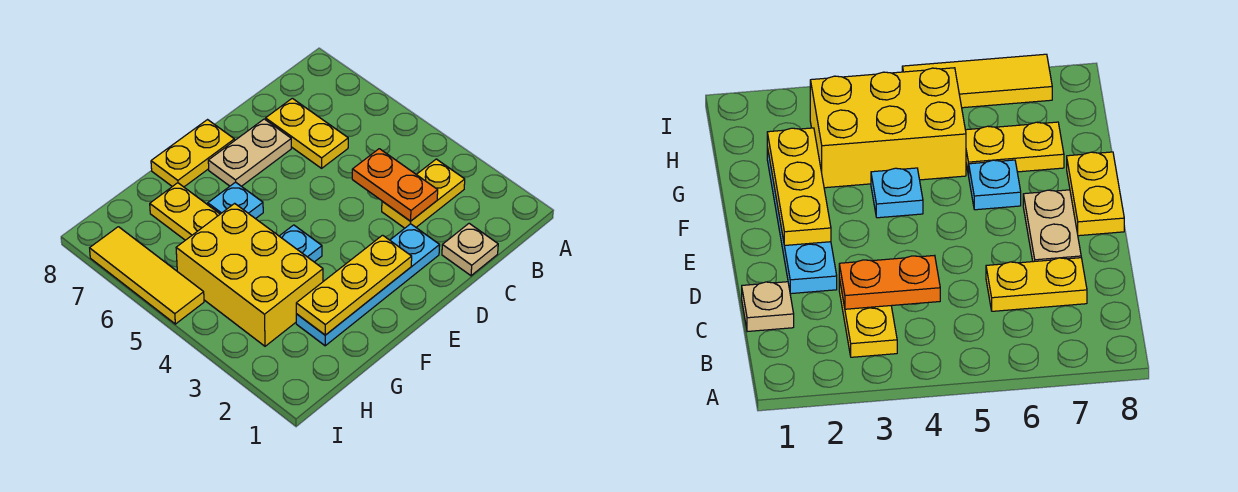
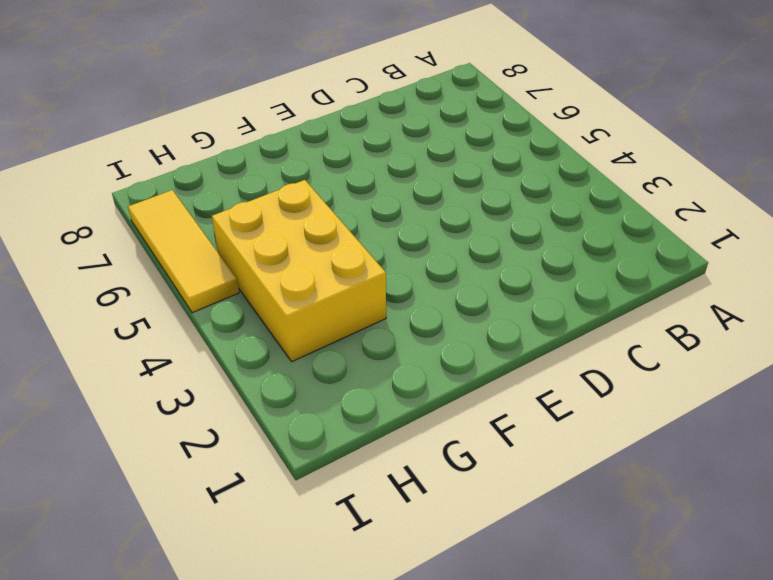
none -> yellow plate B3:C3 level 1
none -> tan plate C1 level 1
none -> yellow plate C6:C7 level 1

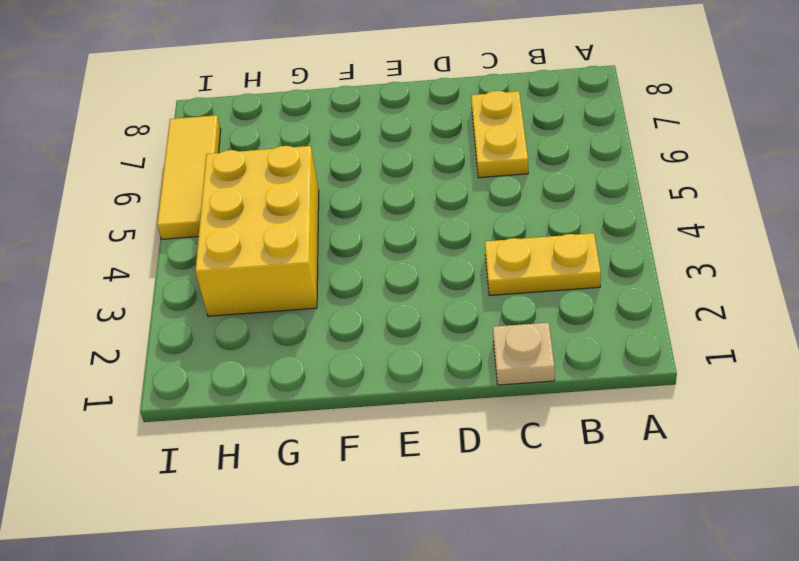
none -> cyan plate D2:G2 level 1
none -> tan plate D7:E7 level 1
none -> yellow plate E8:F8 level 1

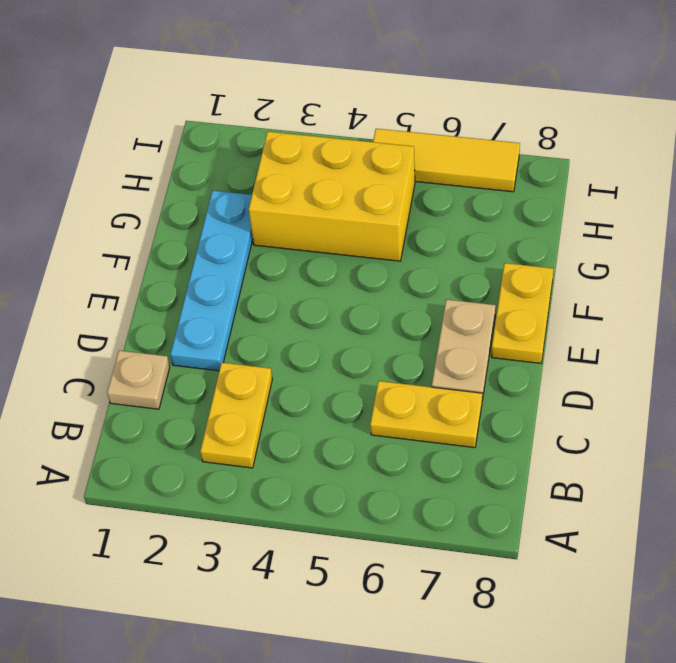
none -> cyan plate F4 level 1
none -> cyan plate F6 level 1
none -> yellow plate G6:G7 level 1

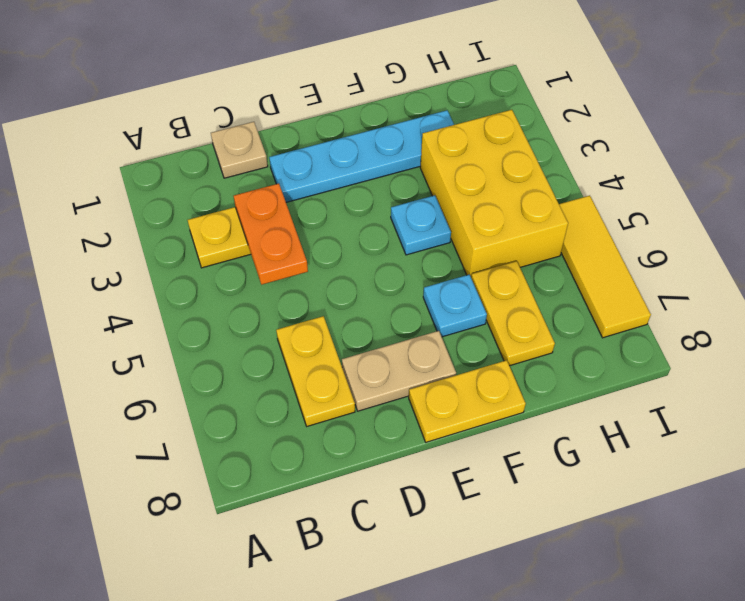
none -> yellow plate E2:G2 level 2

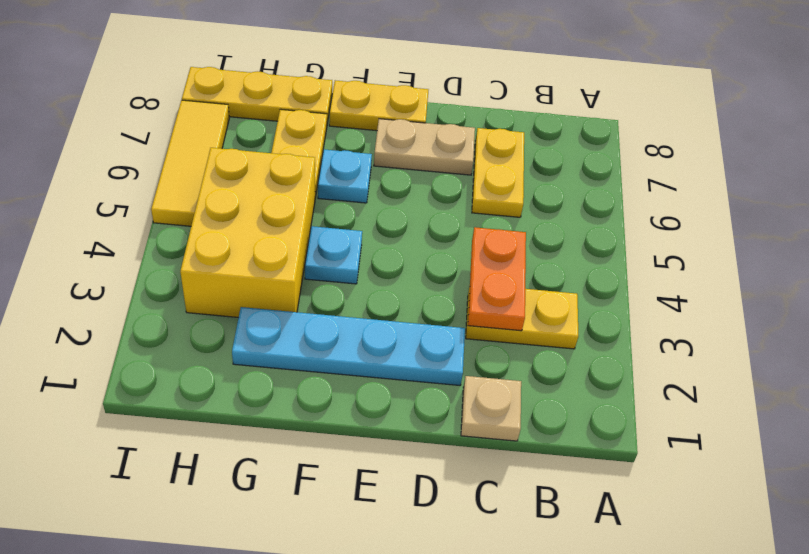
yellow plate G8:I8 level 1 -> yellow plate E2:G2 level 2

